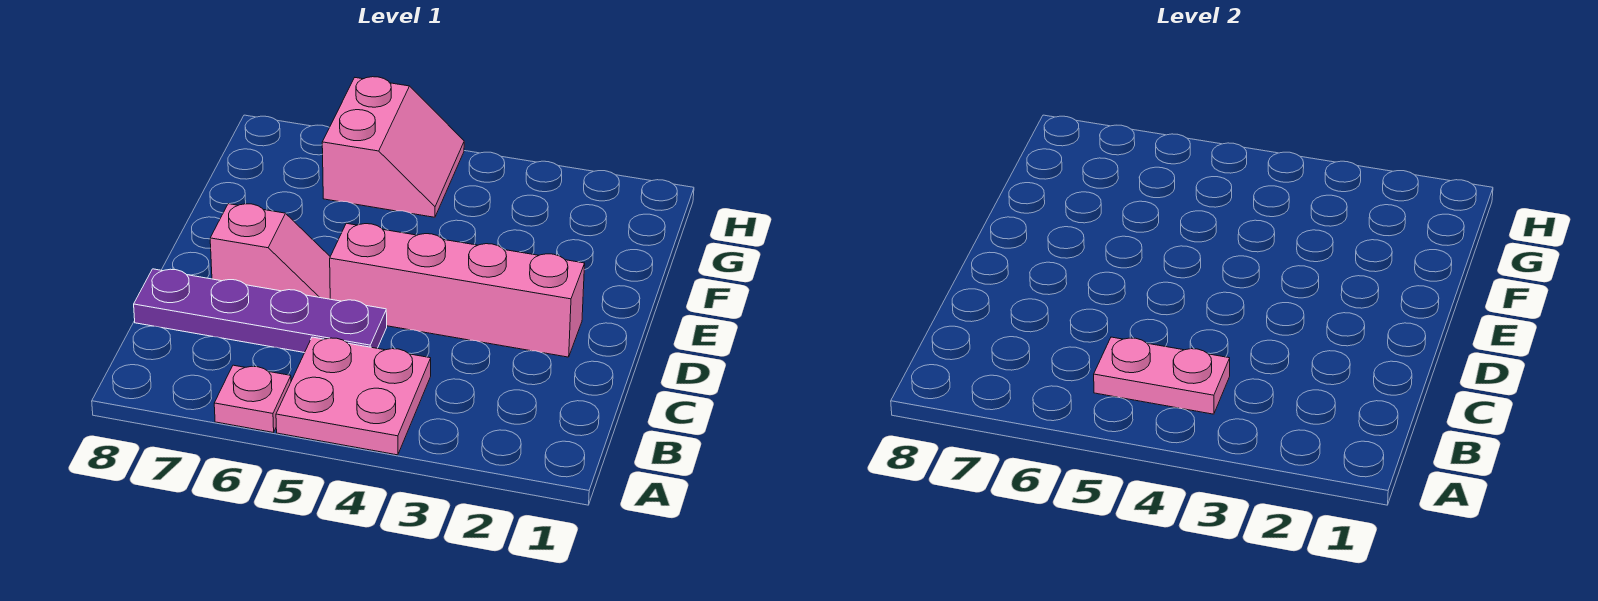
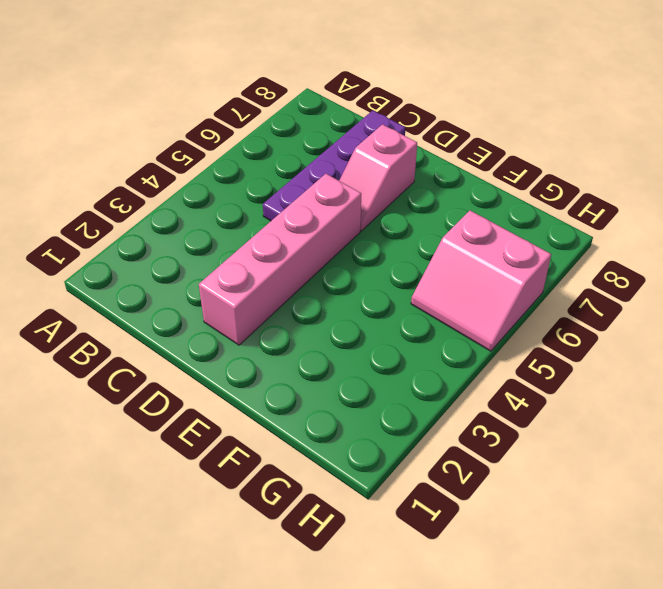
none -> pink plate A4:B5 level 1
none -> pink plate A6 level 1

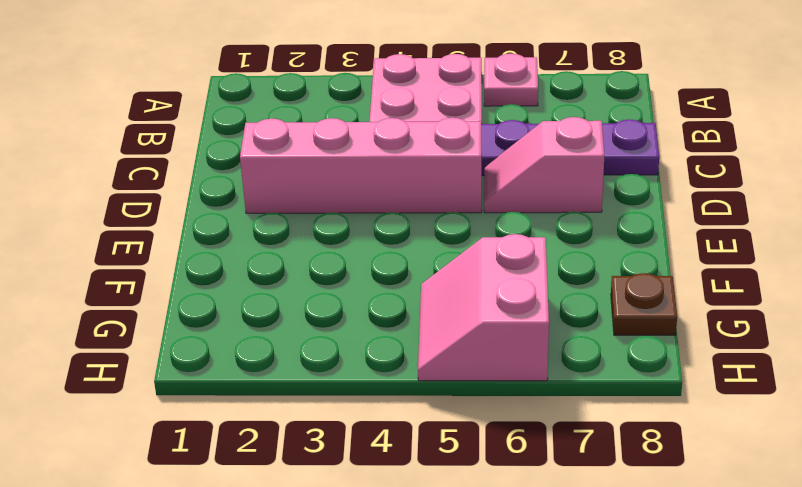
brown plate G8 level 1 -> none
none -> pink plate B4:B5 level 2

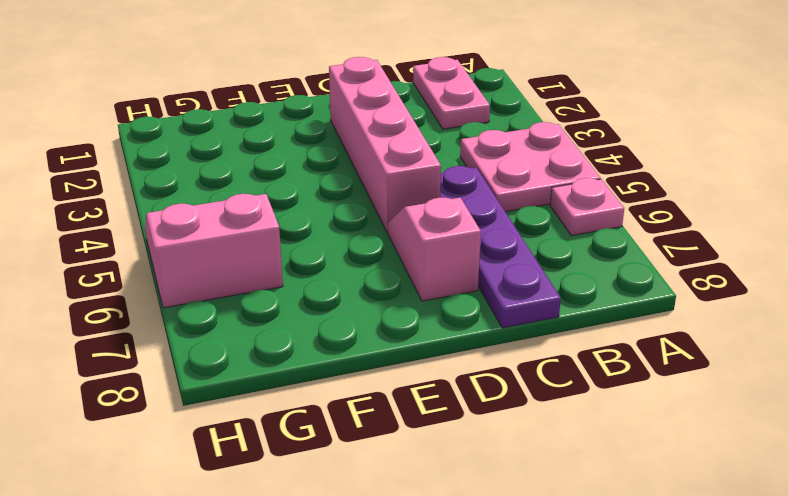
pink plate B1:B2 level 1 -> pink plate B4:B5 level 2

